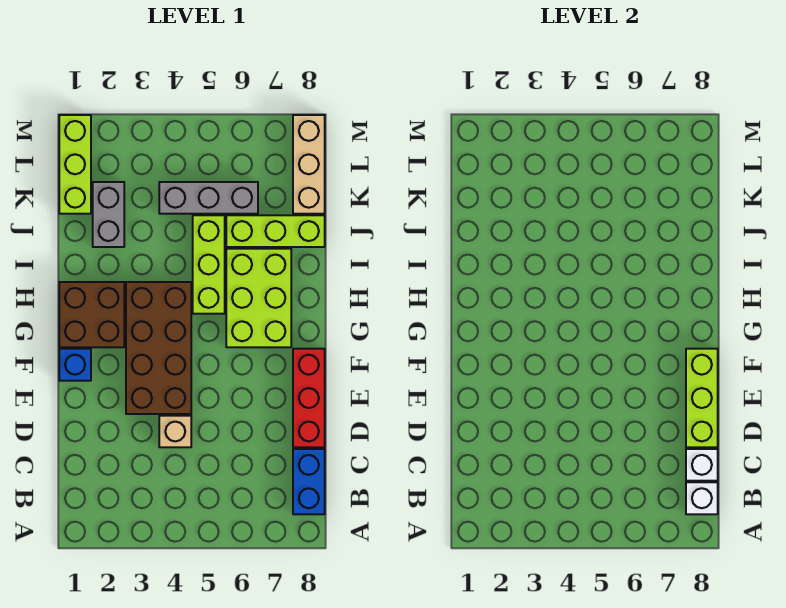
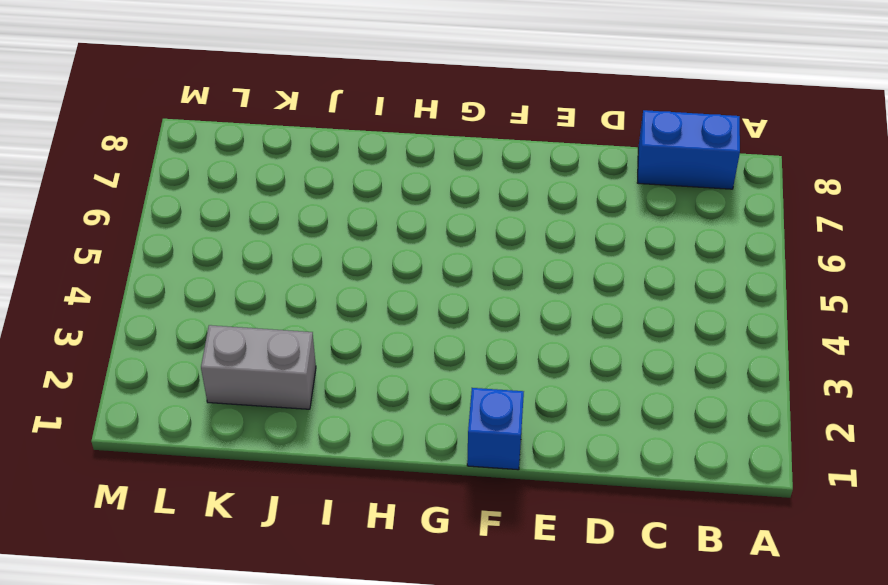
none -> tan brick D4 level 1
none -> red brick D8:F8 level 1
none -> brown brick E3:H4 level 1

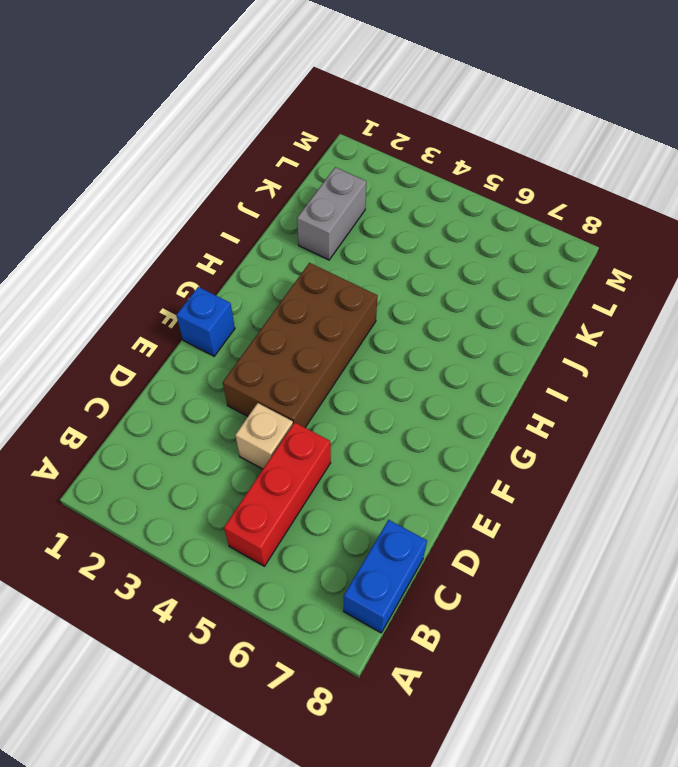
red brick B5:D5 level 1 -> red brick D8:F8 level 1
none -> brown brick G1:H2 level 1
none -> lime brick G6:I7 level 1
none -> lime brick H5:J5 level 1

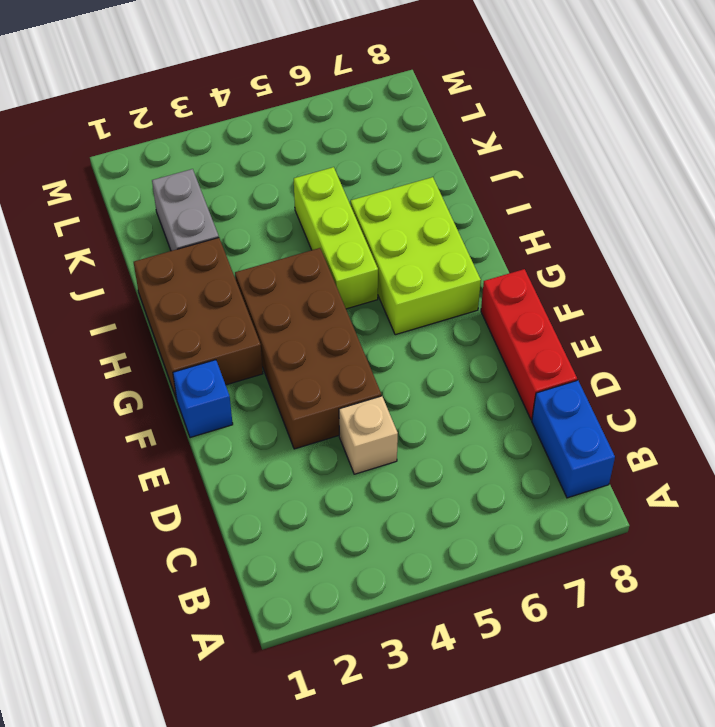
brown brick G1:I2 level 1 -> brown brick G1:H2 level 1
none -> lime brick J6:J8 level 1
none -> lime brick K1:M1 level 1
none -> grey brick K4:K6 level 1

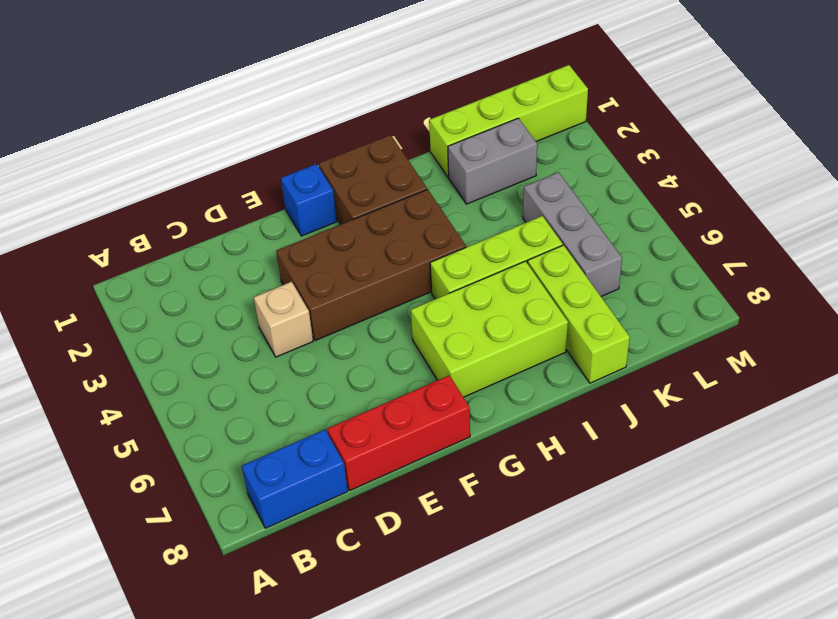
lime brick J1:M1 level 1 -> lime brick K1:M1 level 1
none -> tan brick K8:M8 level 1
none -> white brick B8 level 2
none -> white brick C8 level 2

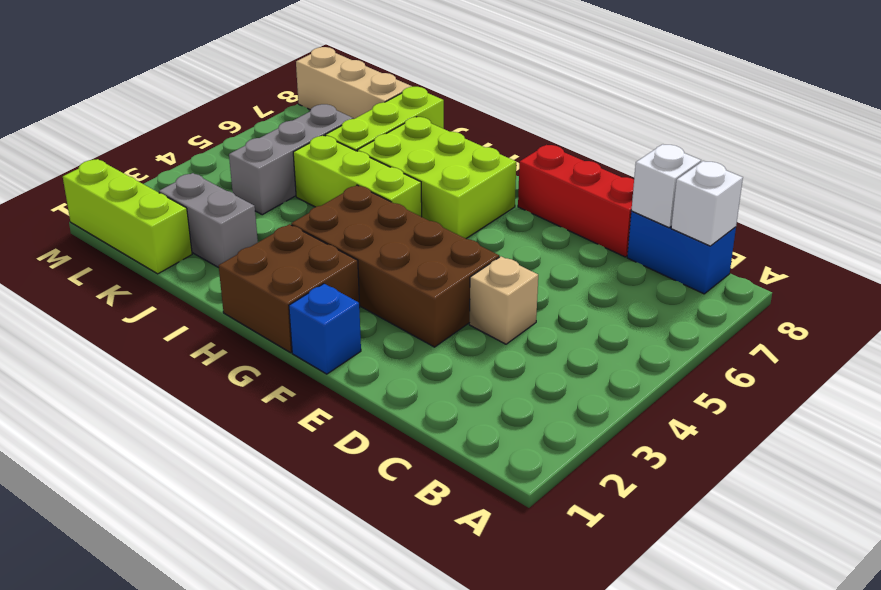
none -> lime brick D8:F8 level 2

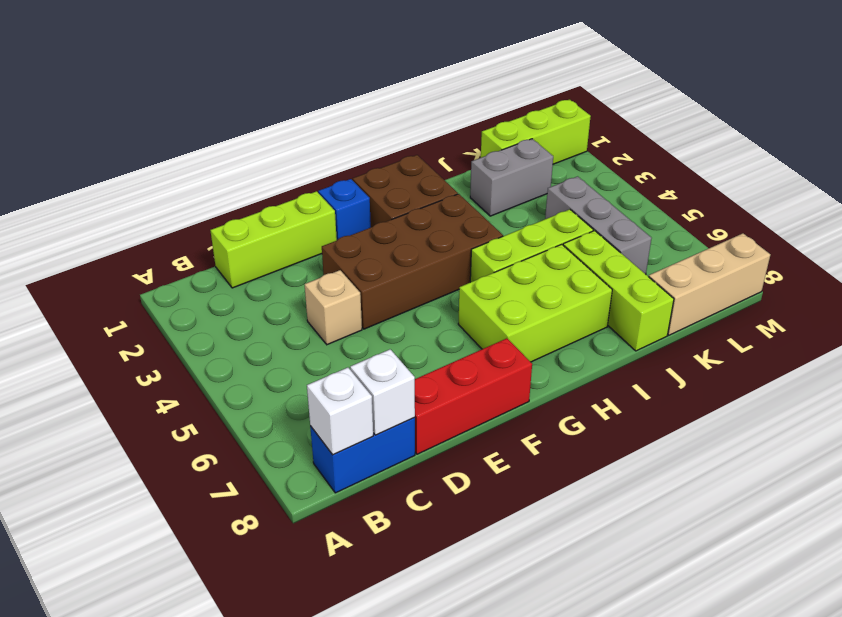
lime brick C1:E1 level 1 -> lime brick D8:F8 level 2

